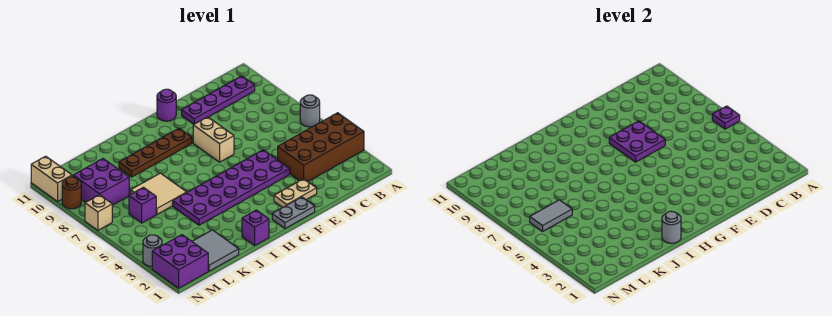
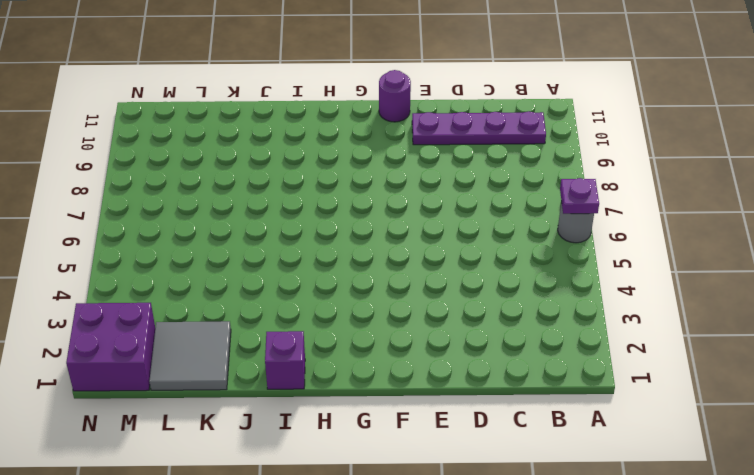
none -> brown brick A3:D4 level 1
none -> tan plate E2:F2 level 1
none -> purple plate E4:J5 level 1

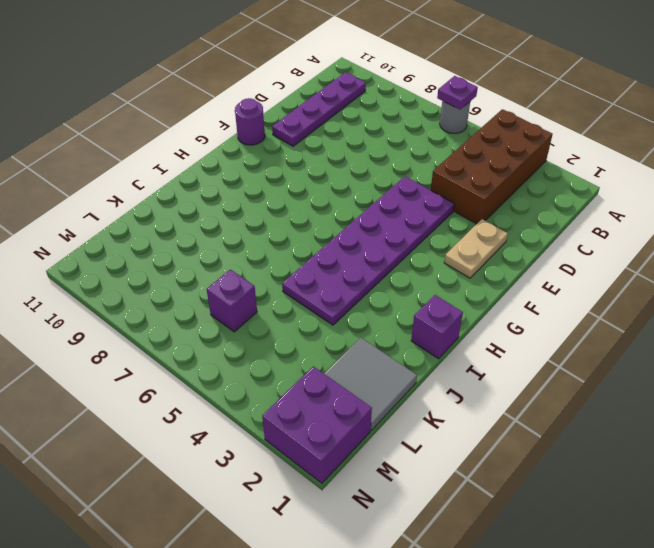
none -> grey plate F1:G1 level 1
none -> tan brick F7:F8 level 1
none -> brown plate G9:J9 level 1

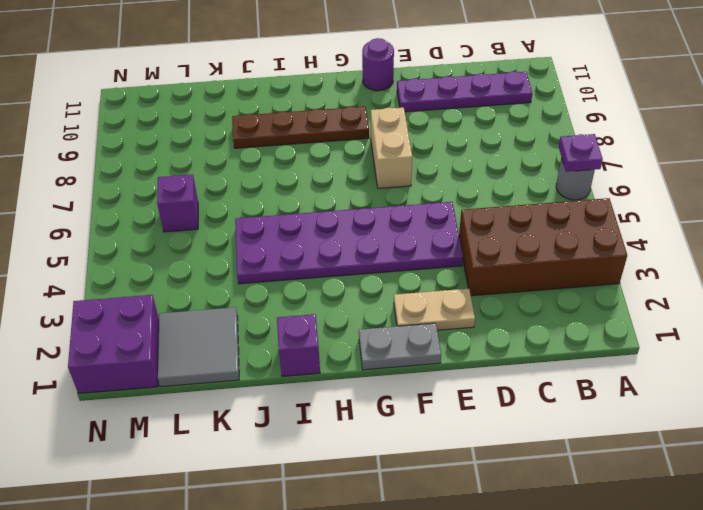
none -> tan tile J6:K7 level 1
none -> purple brick L8:M9 level 1
none -> grey round brick N3 level 1

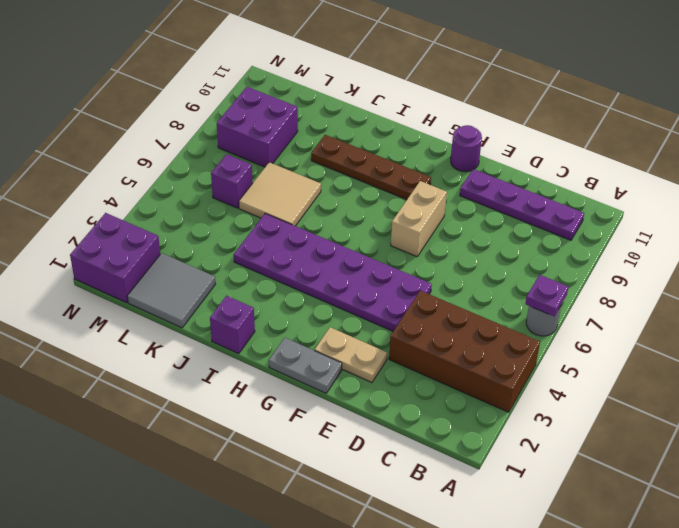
none -> grey round brick N3 level 1
none -> tan brick N7 level 1
none -> brown round brick N9 level 1

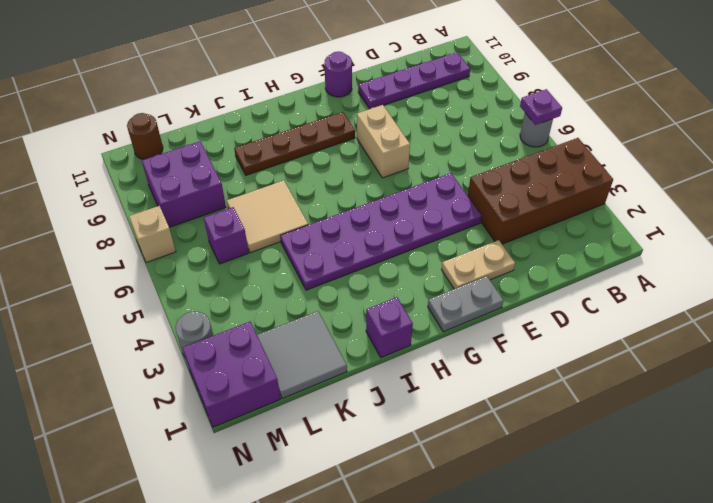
brown round brick M11 level 1 -> brown round brick N9 level 1
none -> tan brick N10:N11 level 1
none -> purple plate E7:F8 level 2
none -> grey round brick I1 level 2

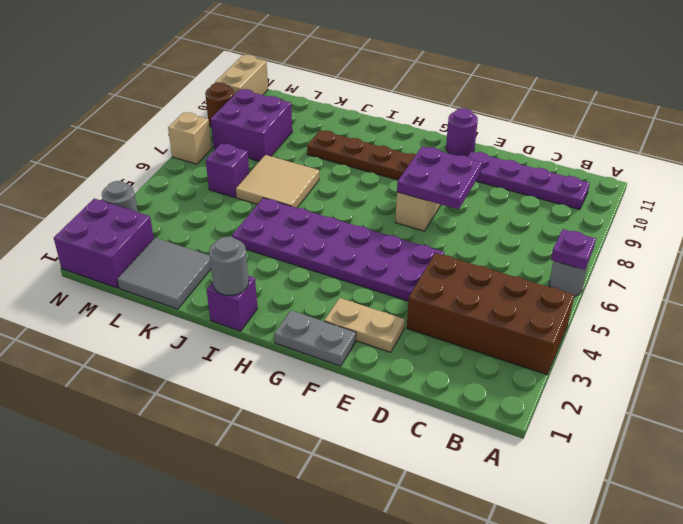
none -> grey tile L6:M6 level 2

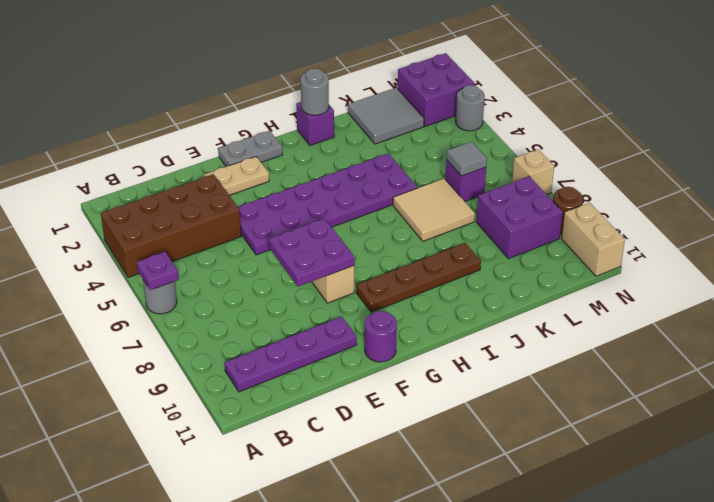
grey tile L6 level 2 -> grey tile L6:M6 level 2

